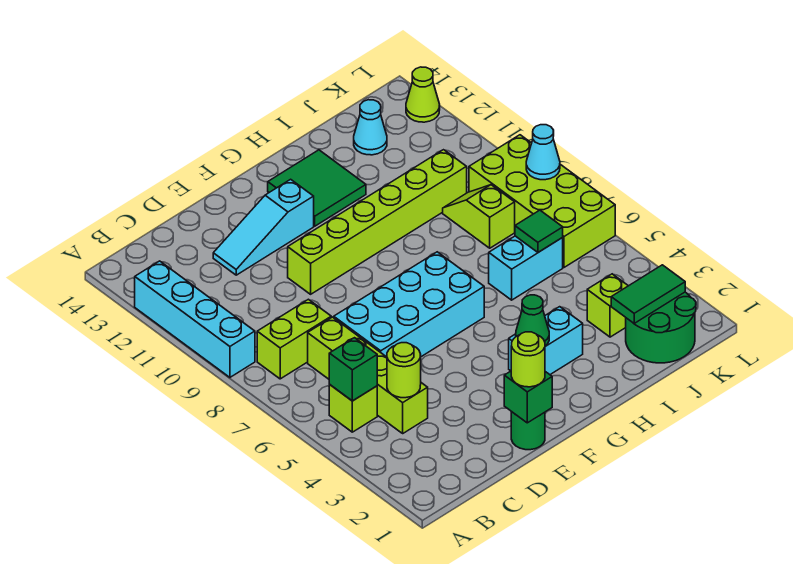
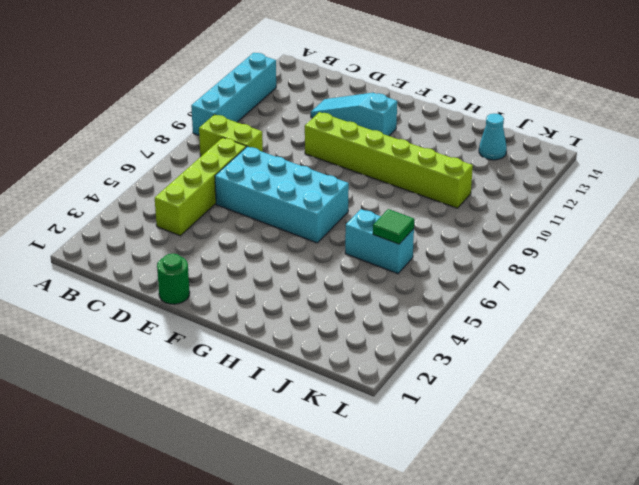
none -> lime brick B5 level 1
none -> cyan brick G3:H3 level 1
none -> green tile G12:H13 level 1

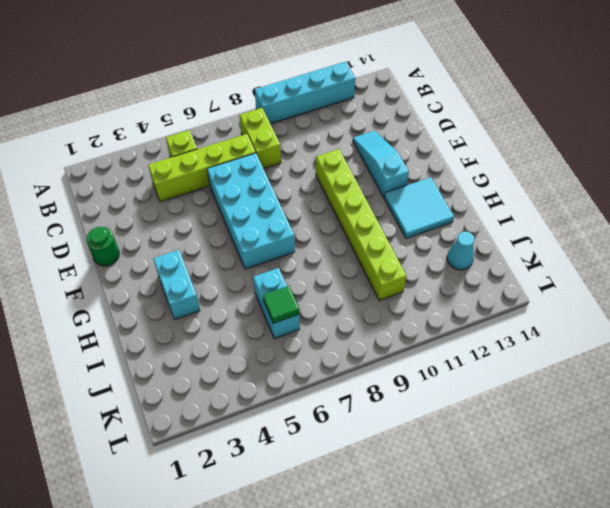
cyan tile G12:H13 level 1 -> green tile G12:H13 level 1
none -> green round brick J1:K2 level 1
none -> lime brick J3 level 1
none -> lime slope J8:J9 level 1 top 8

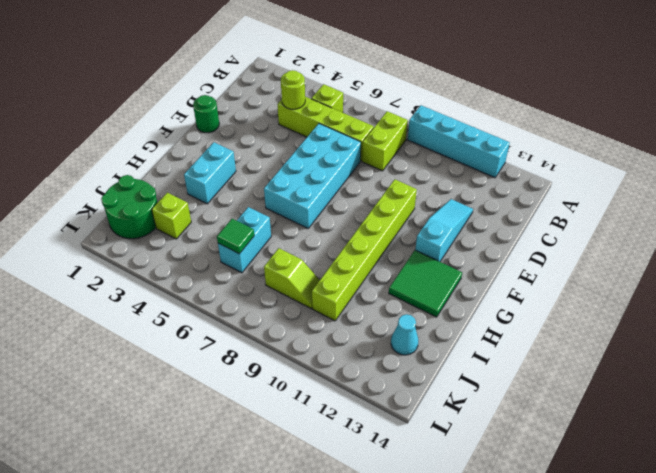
none -> lime brick K6:L9 level 1
none -> lime cone L13 level 1
none -> green brick B5 level 2

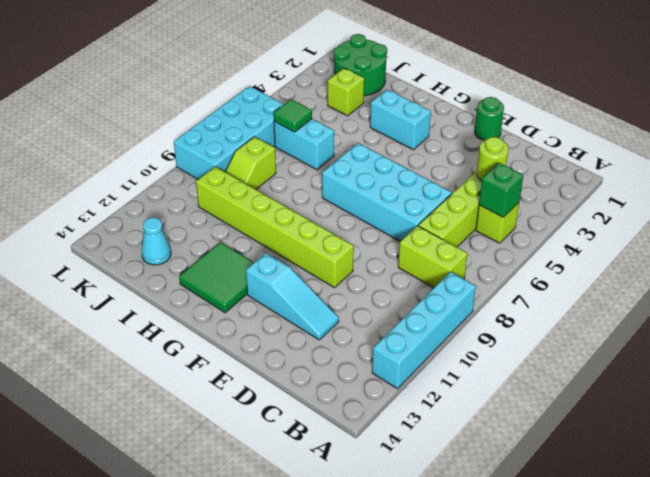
cyan brick K6:L9 level 1 -> lime brick K6:L9 level 1
none -> lime cone L13 level 1
none -> green brick E1 level 2
none -> green cone G3 level 2

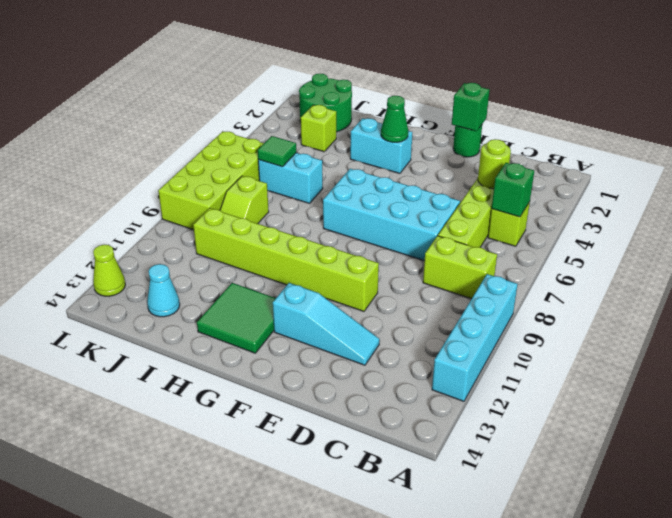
none -> green tile J2:K2 level 2
none -> cyan cone L8 level 2
none -> lime round brick E1 level 3

